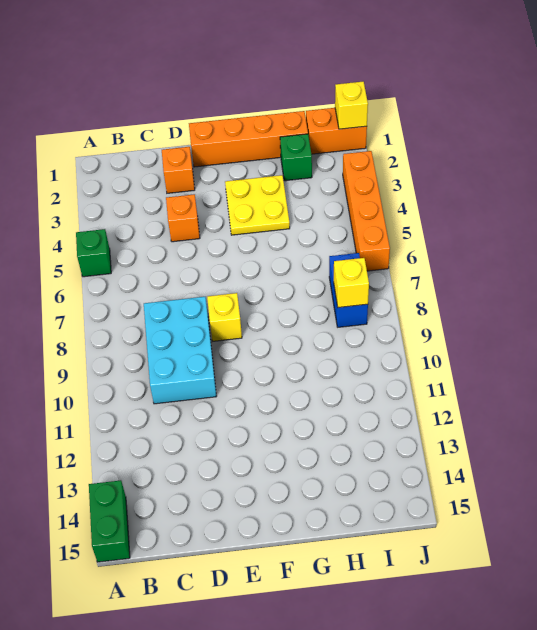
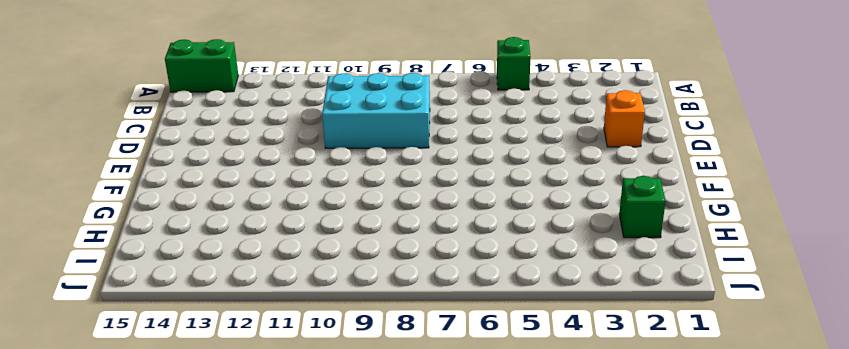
none -> orange brick D4 level 1
none -> orange brick E1:H1 level 1
none -> yellow brick E8 level 1

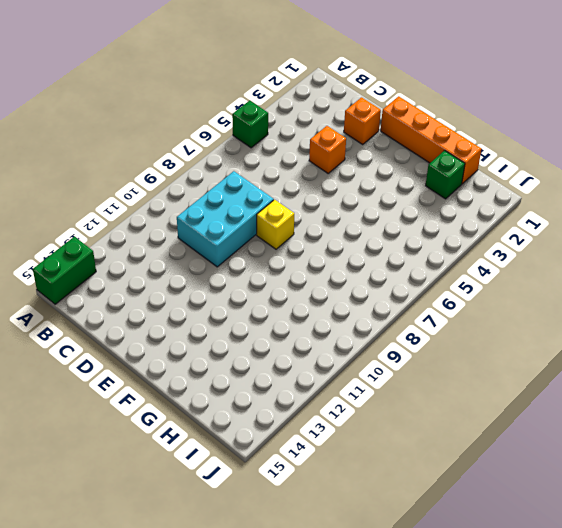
none -> yellow plate F3:G4 level 1
none -> orange brick I1:J1 level 1
none -> blue brick I7:I8 level 1

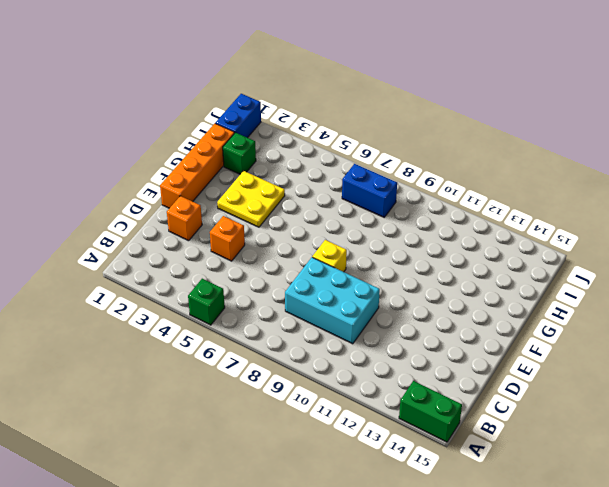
blue brick I1:J1 level 1 -> orange brick I1:J1 level 1
none -> orange brick J3:J6 level 1
none -> yellow brick I8 level 2
none -> yellow brick J1 level 2

